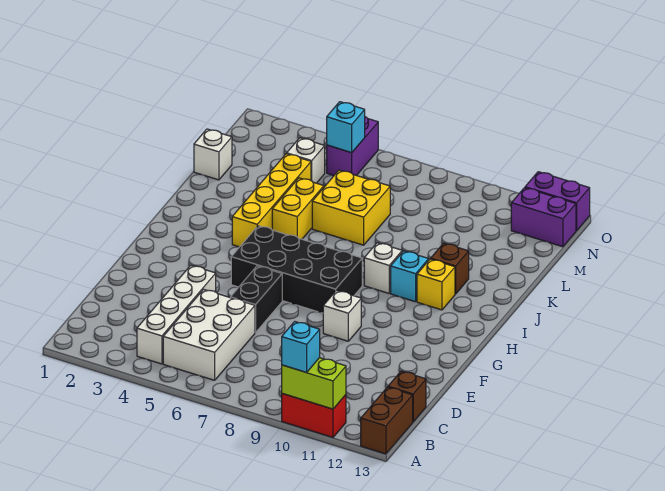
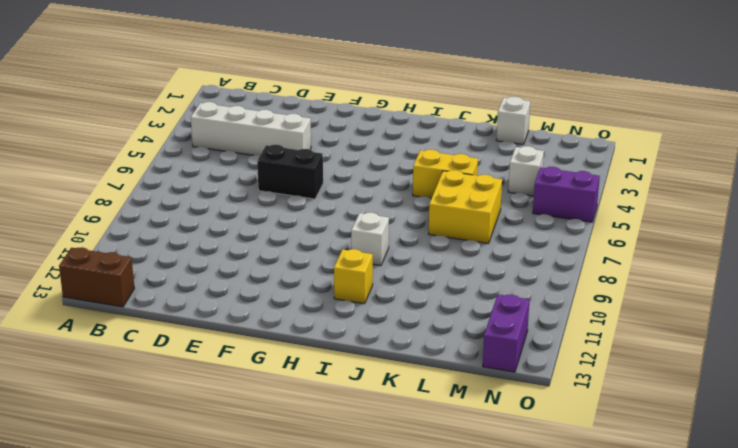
none -> red brick A10:A11 level 1
none -> white brick B5:D6 level 1
none -> brown brick C13 level 1

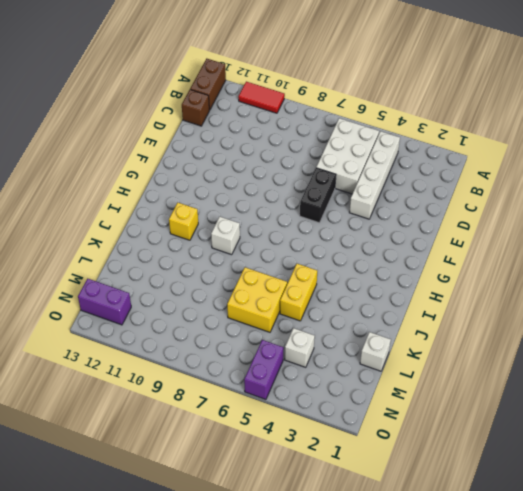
red tile A10:A11 level 1 -> red brick A10:A11 level 1
none -> white brick F9 level 1
none -> black brick G5:H8 level 1
none -> yellow brick I4:L4 level 1

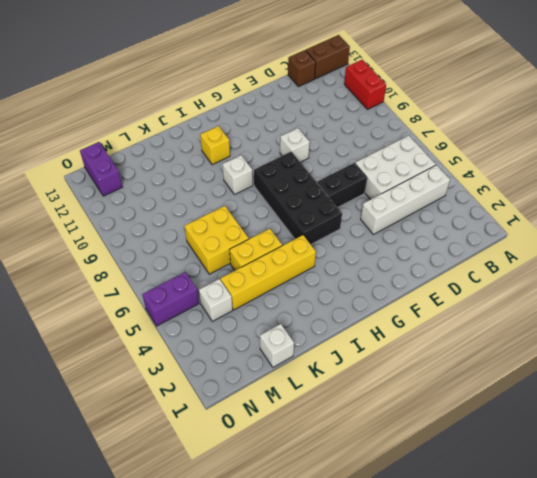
none -> cyan brick I10 level 1
none -> brown brick J11 level 1
none -> purple brick O12:O13 level 1

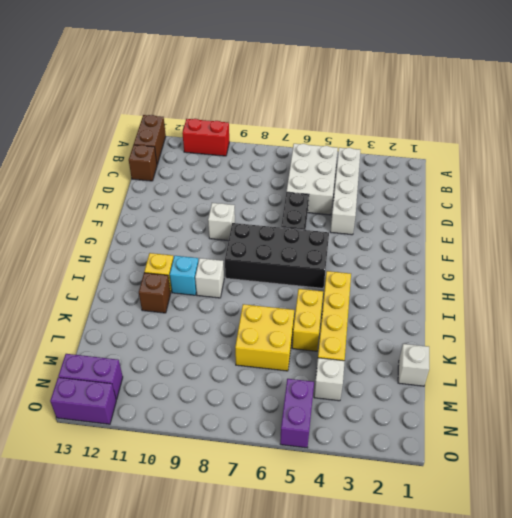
none -> lime brick A10:A11 level 2
none -> cyan brick N5 level 2
none -> cyan brick A10 level 3

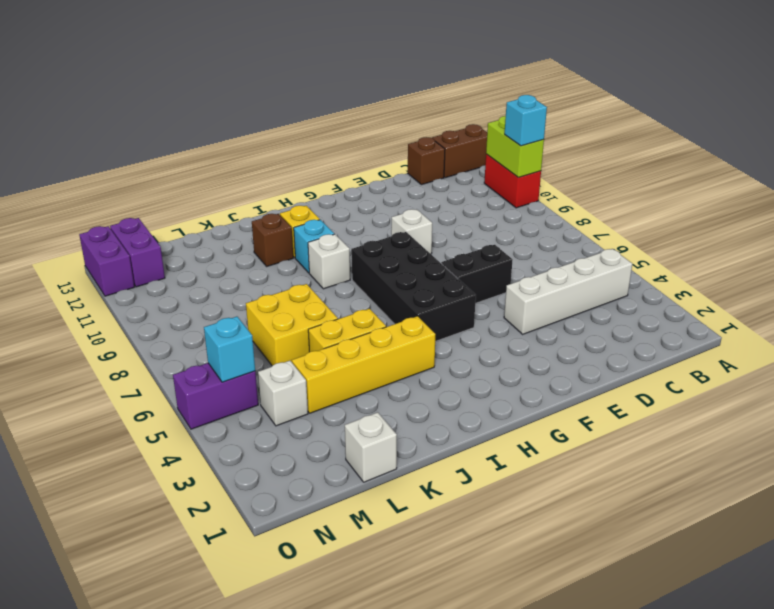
none -> white brick B5:D6 level 1

